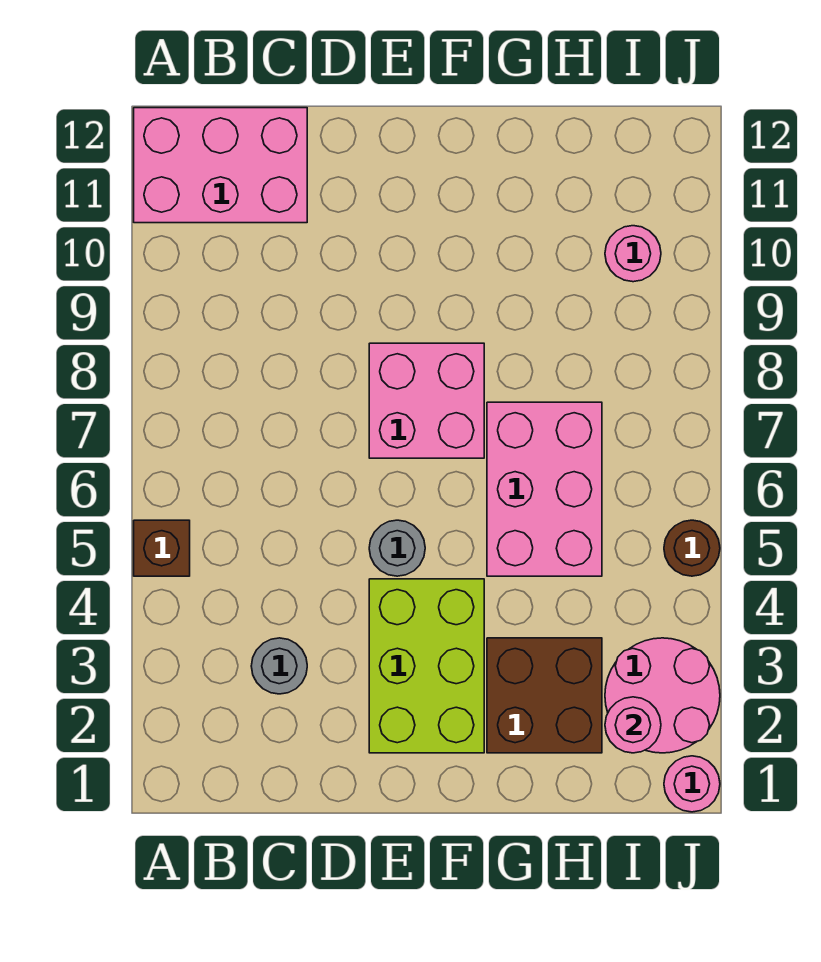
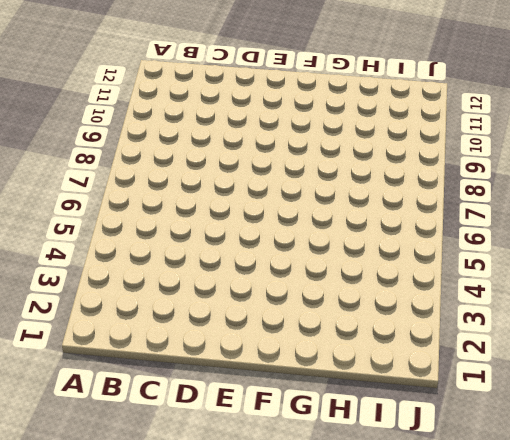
none -> brown brick A5 level 1
none -> pink brick A11:C12 level 1
none -> grey round brick C3 level 1

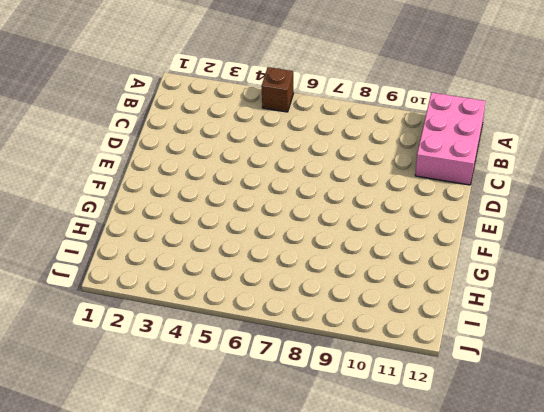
none -> grey round brick C3 level 1
none -> lime brick E2:F4 level 1
none -> grey round brick E5 level 1

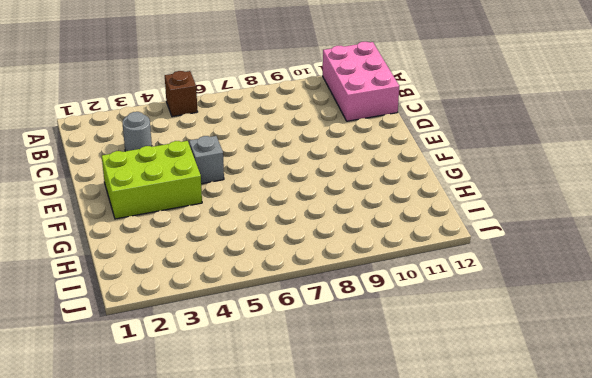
grey brick E5 level 1 -> grey round brick E5 level 1
none -> pink brick E7:F8 level 1
none -> brown brick G2:H3 level 1
none -> pink brick G5:H7 level 1

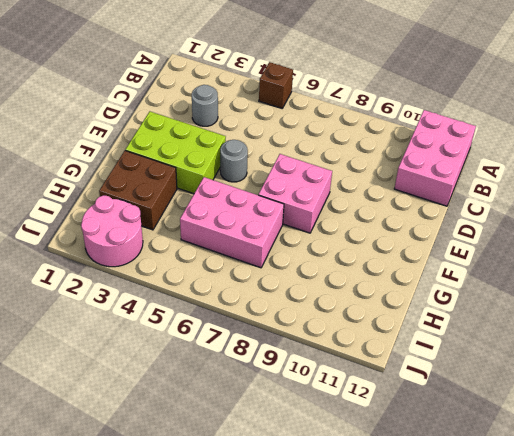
none -> pink round brick I10 level 1
none -> pink round brick J1 level 1
none -> brown round brick J5 level 1

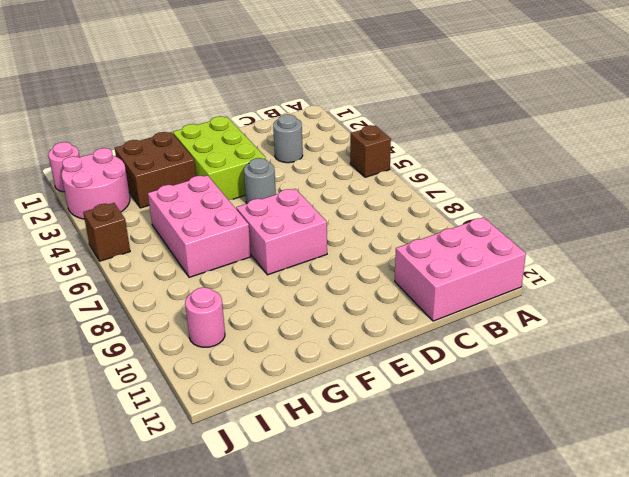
brown brick J5 level 1 -> brown round brick J5 level 1
none -> pink round brick I2 level 2

